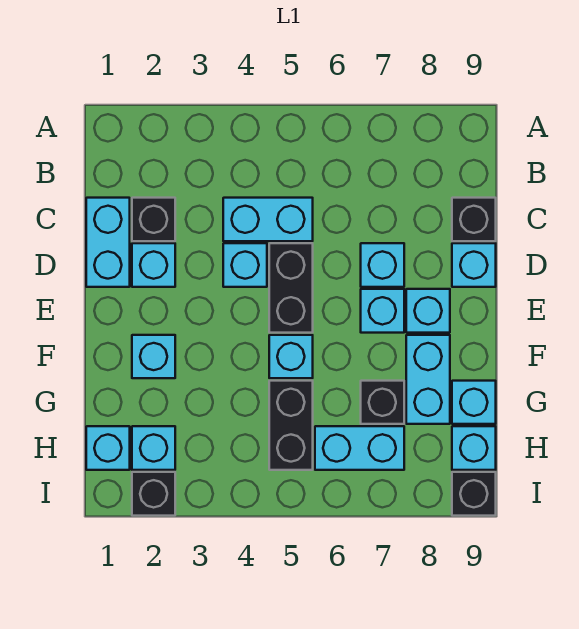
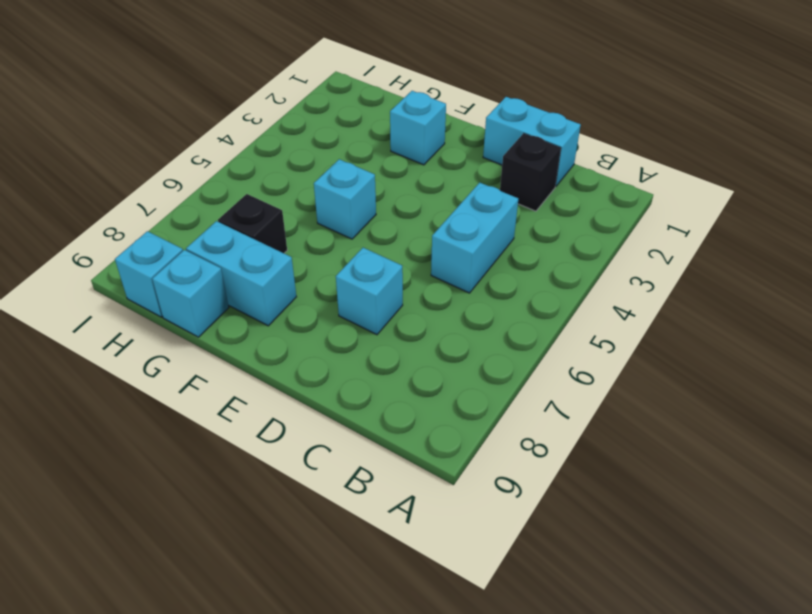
none -> black brick C9 level 1
none -> cyan brick D2 level 1
none -> cyan brick D4 level 1

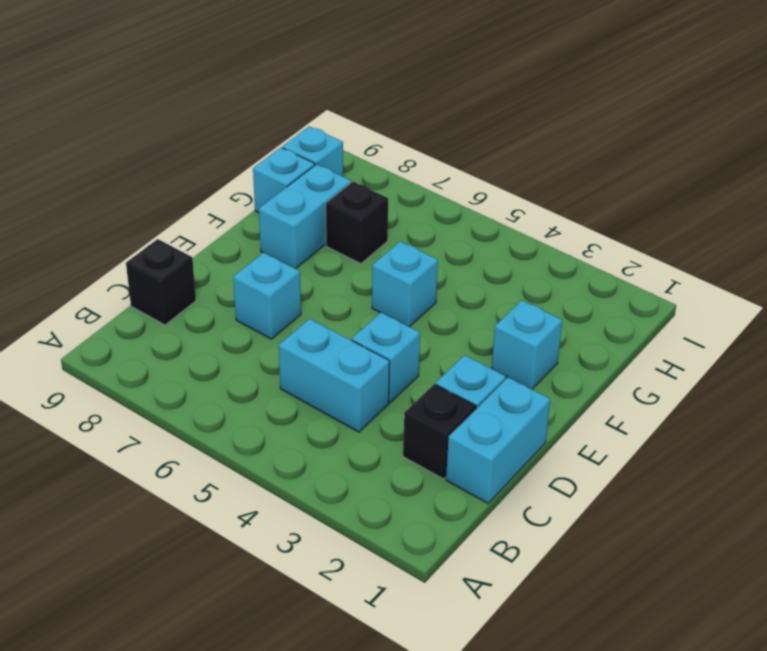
none -> black brick D5:E5 level 1
none -> cyan brick D9 level 1
none -> cyan brick E7 level 1

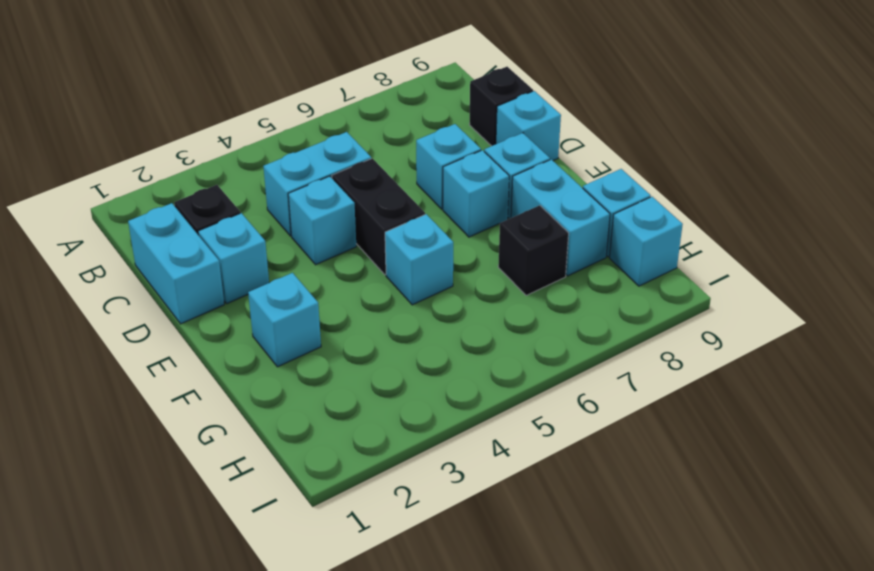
none -> black brick G5:H5 level 1
none -> cyan brick H1 level 1
none -> cyan brick H2 level 1

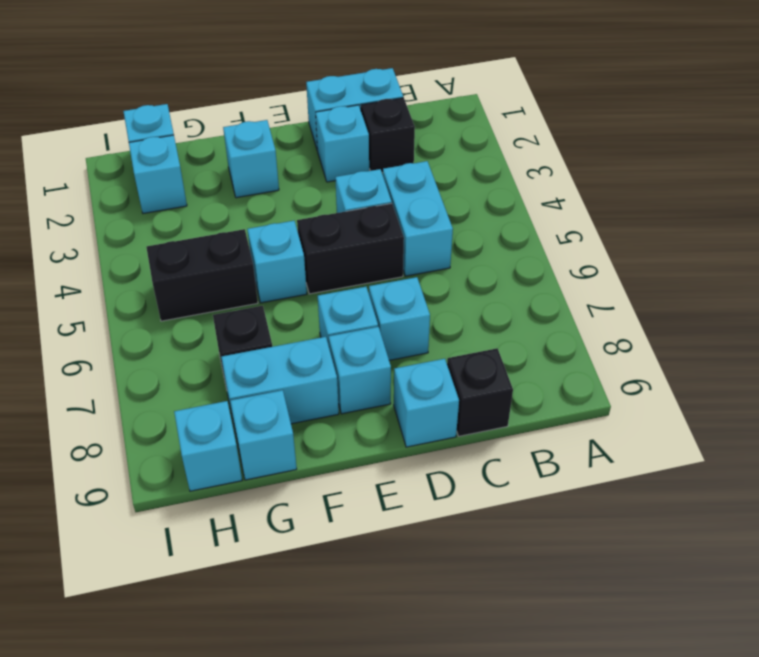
none -> cyan brick H6:H7 level 1
none -> black brick I2 level 1
none -> black brick I9 level 1

